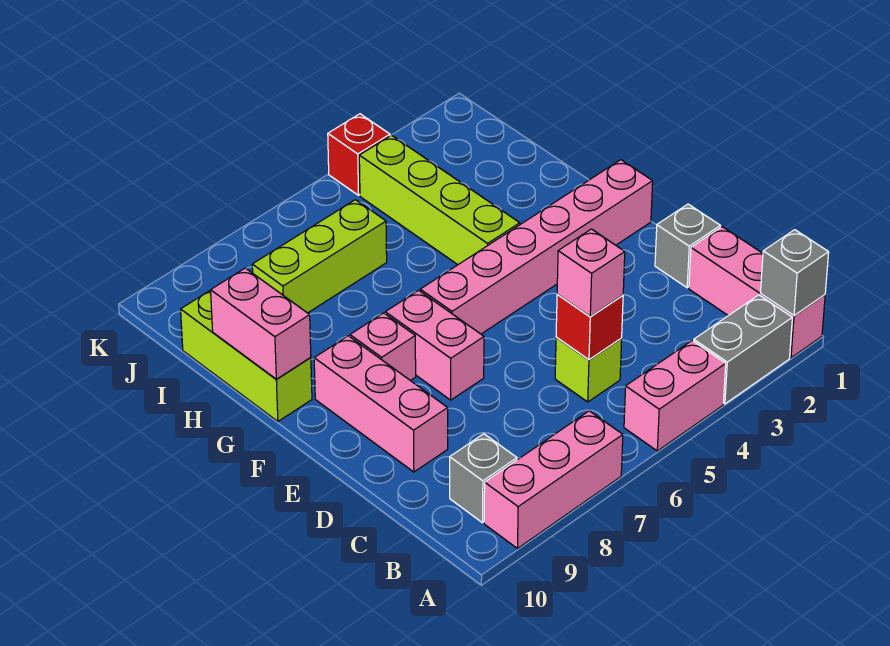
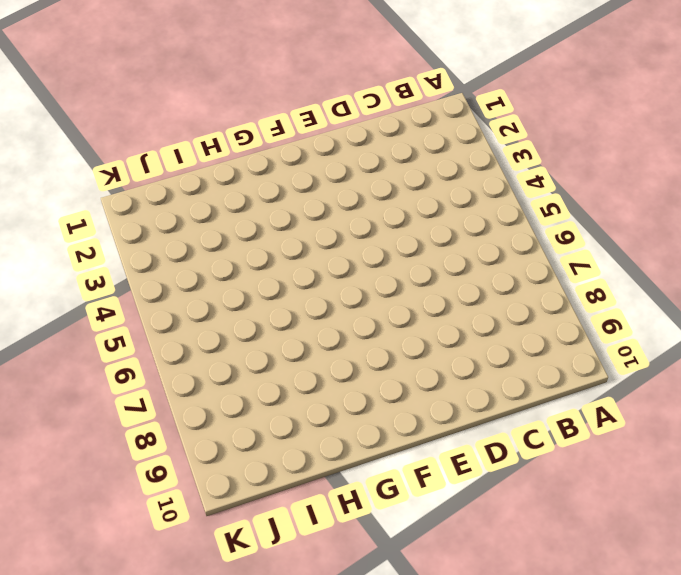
none -> pink brick A1:C1 level 1
none -> grey brick A2:A3 level 1
none -> pink brick A4:A5 level 1

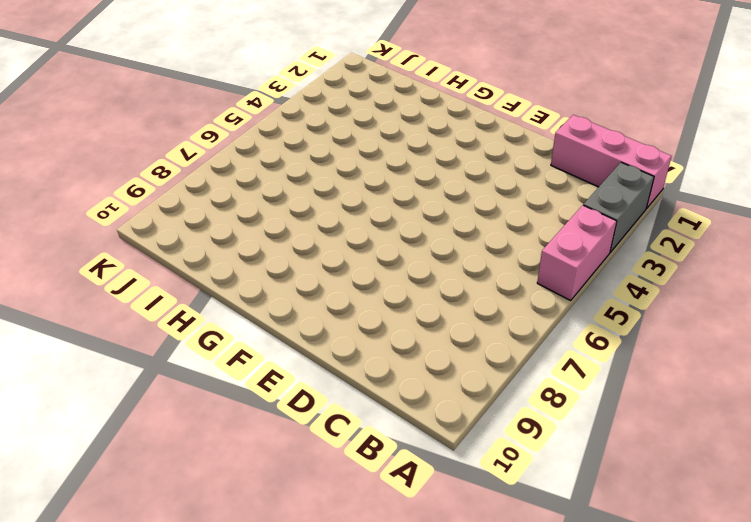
none -> pink brick A7:A9 level 1
none -> grey brick B9 level 1
none -> lime brick C5 level 1

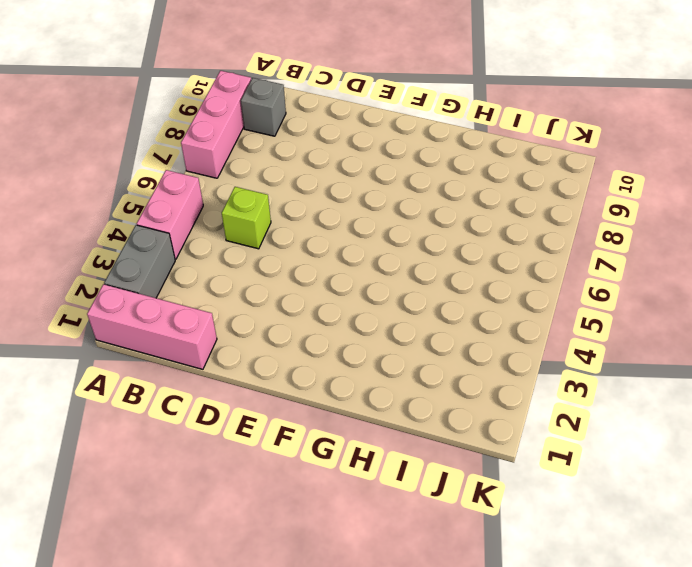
none -> grey brick D1 level 1
none -> pink brick D9:F9 level 1
none -> pink brick E7:F7 level 1

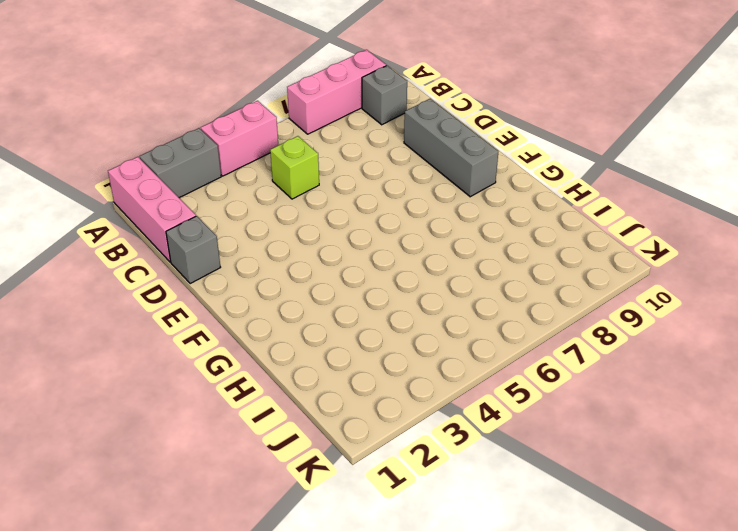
grey brick D9:F9 level 1 -> pink brick D9:F9 level 1
none -> pink brick E7:F7 level 1
none -> pink brick F1:F6 level 1
none -> pink brick F8 level 1

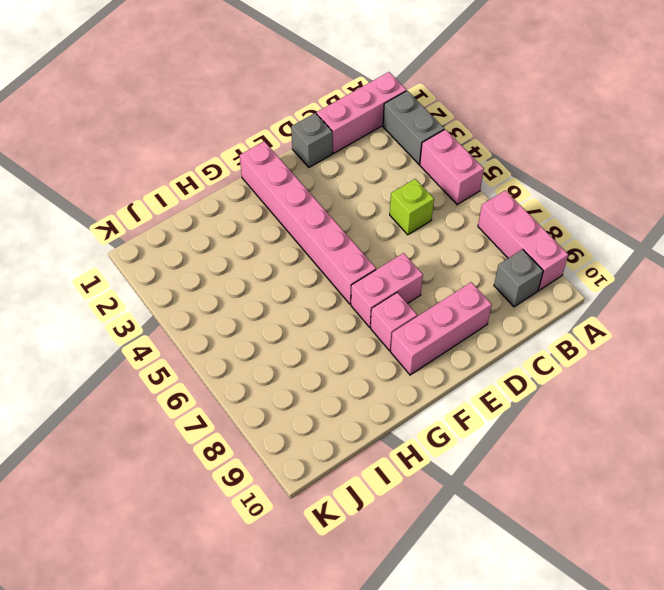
none -> lime brick G4:J4 level 1
none -> lime brick G10:I10 level 1
none -> lime brick I6:I8 level 1

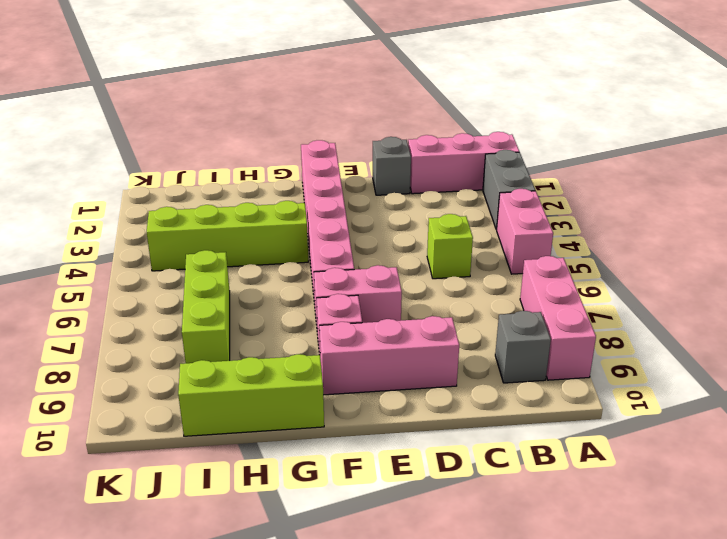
none -> red brick K4 level 1
none -> grey brick A1 level 2
none -> red brick C5 level 2

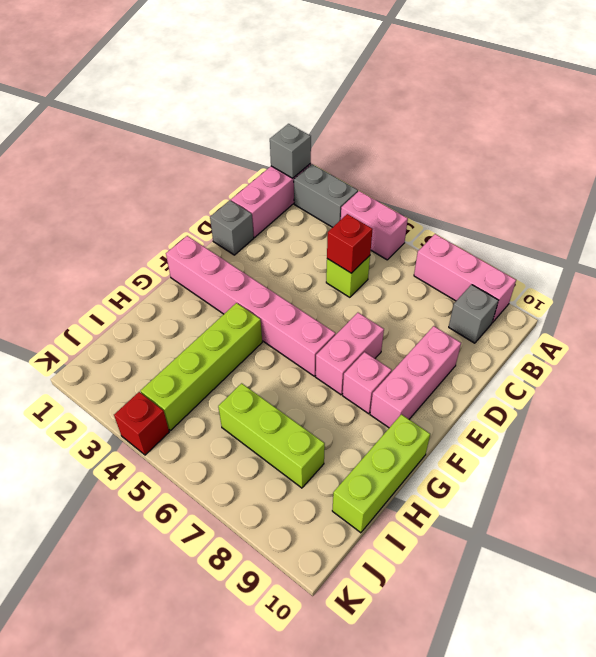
none -> pink brick G10:H10 level 2
none -> pink brick C5 level 3

